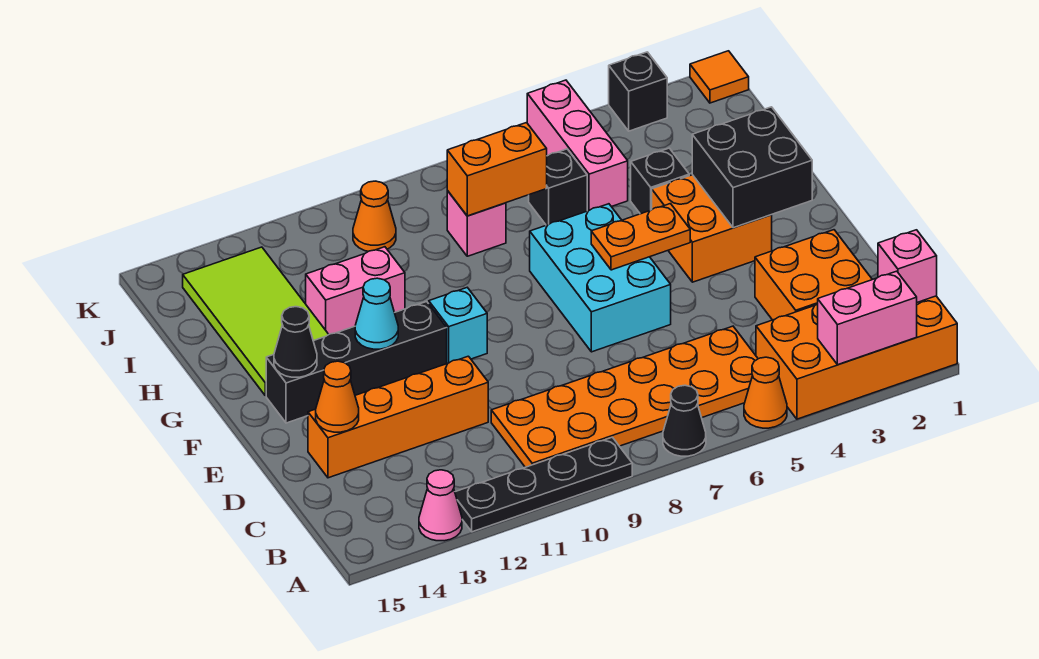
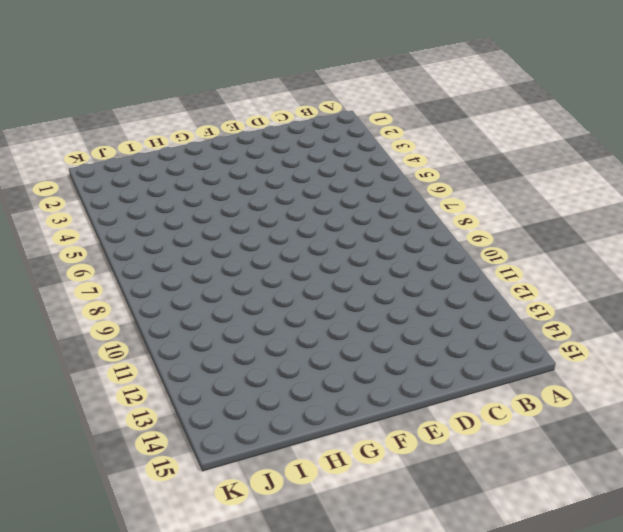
none -> orange brick A1:B4 level 1
none -> orange cone A5 level 1
none -> black cone A7 level 1

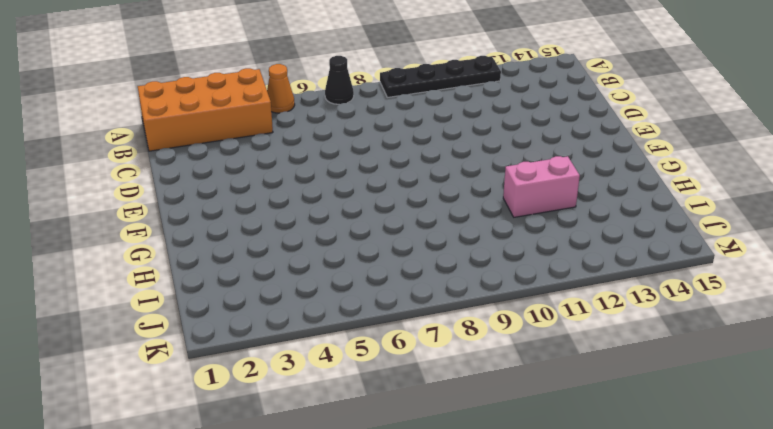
none -> pink cone A13 level 1
none -> orange plate B5:C10 level 1
none -> orange brick C2:D3 level 1

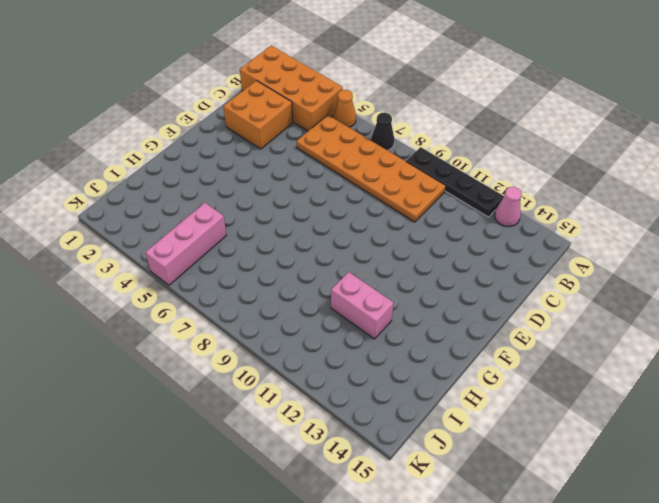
none -> orange brick D11:D14 level 1
none -> cyan brick E6:G7 level 1
none -> orange brick F3:G4 level 1

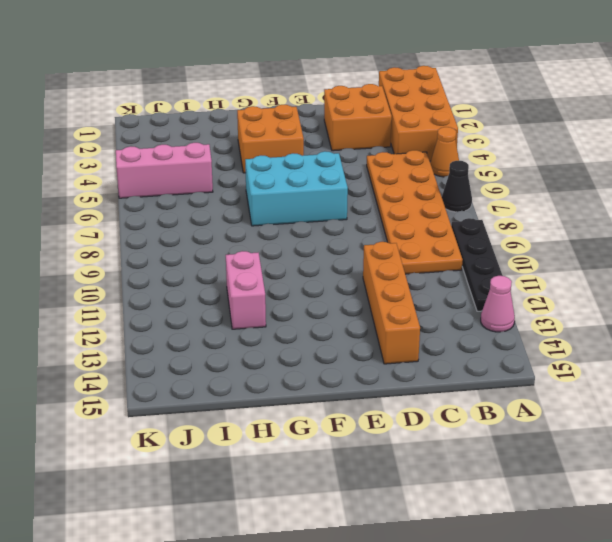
none -> cyan brick F10 level 1
none -> black brick F11:F14 level 1
none -> lime tile G13:J14 level 1

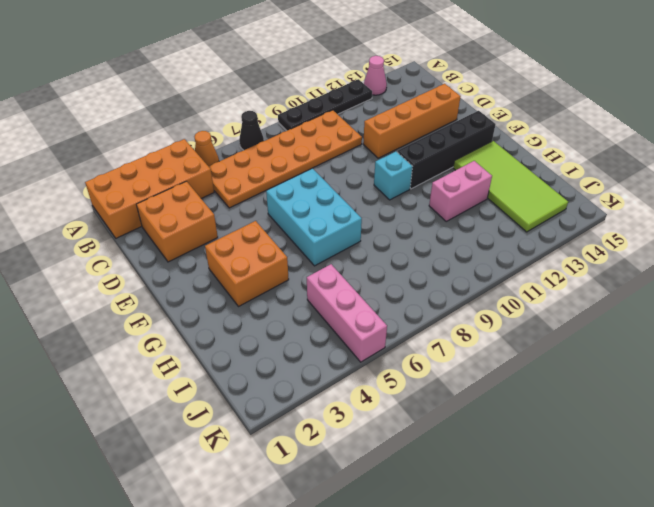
none -> black brick H4 level 1
none -> black brick I6 level 1
none -> pink brick I8 level 1

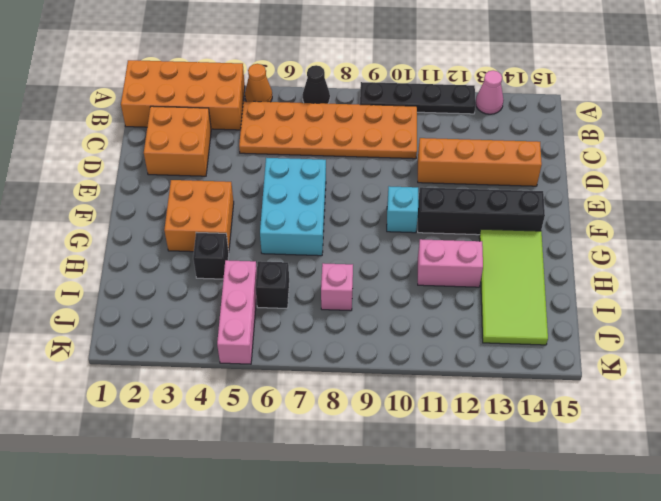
none -> orange cone J10 level 1
none -> orange tile K1 level 1
none -> black brick K3 level 1

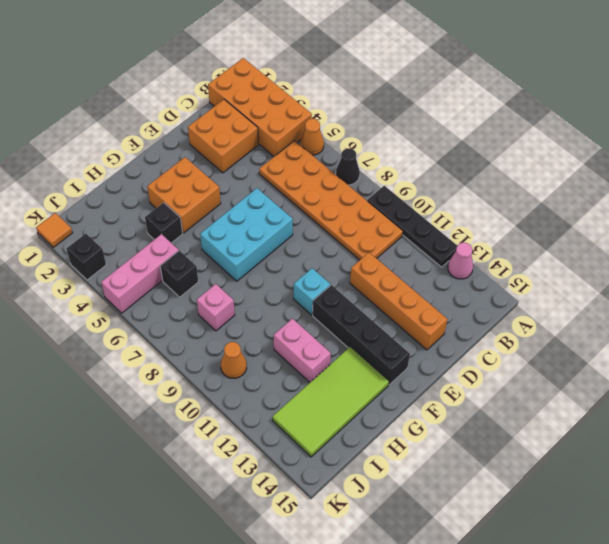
none -> pink brick A2:A3 level 2
none -> pink brick B1 level 2
none -> orange cone D14 level 2

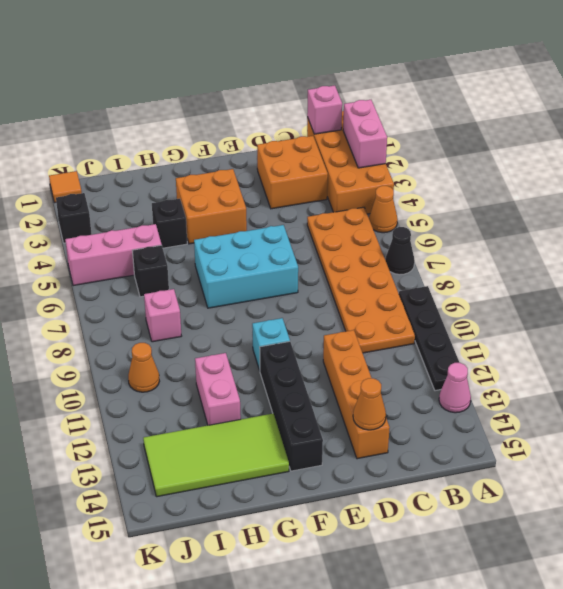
none -> black brick F2:G3 level 2
none -> orange plate F5:F6 level 2
none -> cyan cone F12 level 2

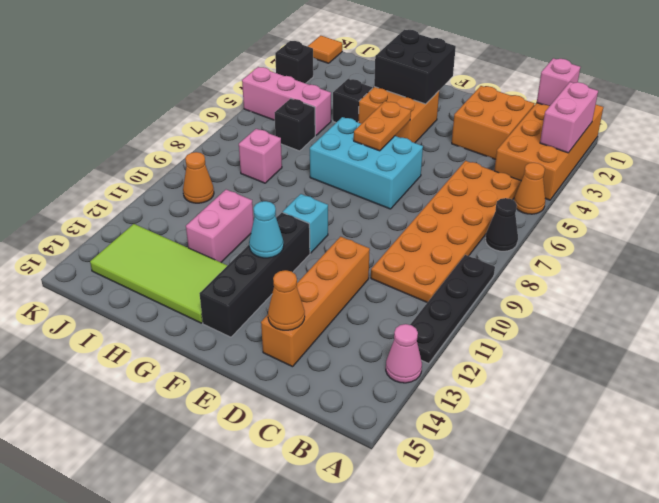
none -> black cone F14 level 2
none -> orange brick I7:I8 level 2

